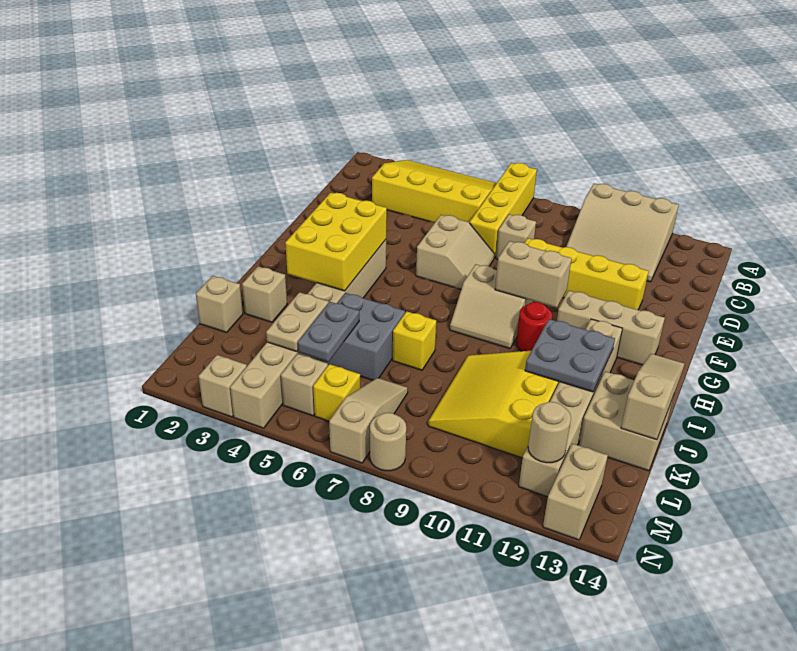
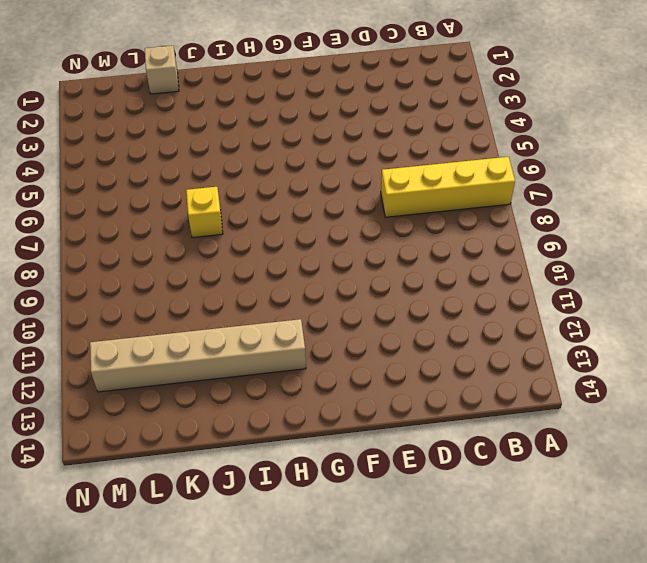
none -> yellow slope A3:C6 level 1 top C
none -> tan slope A10:C12 level 1 top A
none -> tan brick D8 level 1
none -> tan slope E6:F7 level 1 top 6

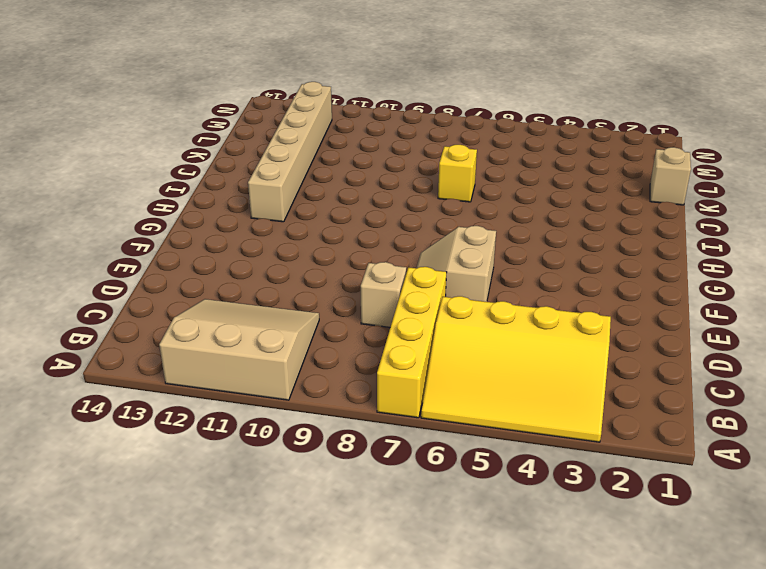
none -> yellow brick E9:E12 level 1
none -> tan brick G4:N4 level 1
none -> tan slope G8:H9 level 1 top G
none -> tan brick G11:G13 level 1

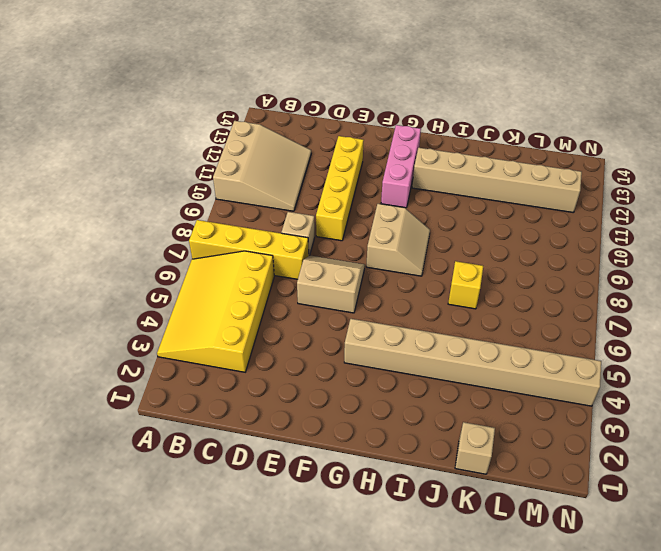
pink brick G11:G13 level 1 -> tan brick G11:G13 level 1
none -> red round brick H10 level 1
none -> tan brick J2 level 1
none -> grey brick J5:K6 level 1
none -> yellow slope J9:L11 level 1 top 11

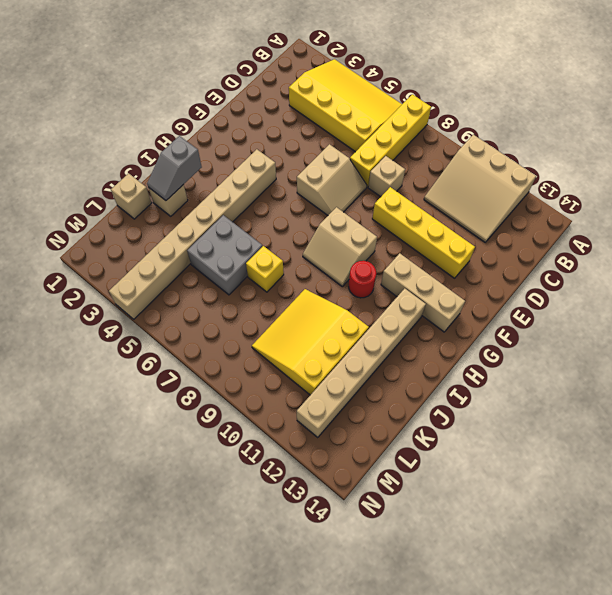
grey slope I2:J2 level 2 top I -> none
none -> tan brick J13:K14 level 1
none -> tan slope L7:N7 level 1 top N
none -> tan brick M5 level 1
none -> yellow brick M6 level 1

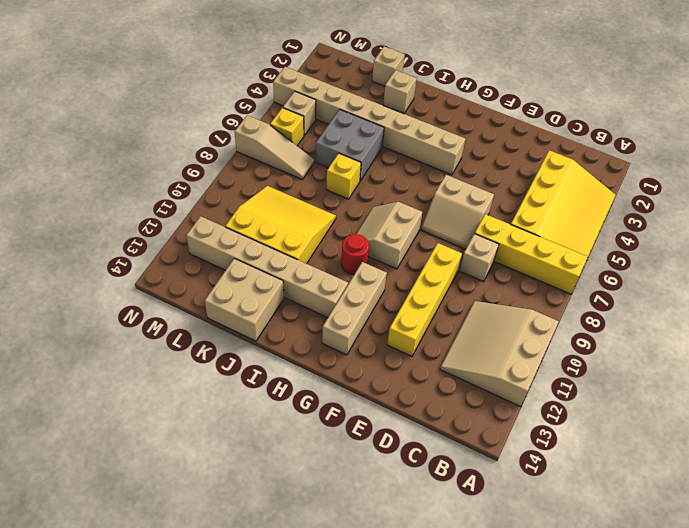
none -> tan brick M13:N13 level 1
none -> tan brick N3 level 1
none -> tan round brick N8 level 1
none -> yellow brick G3:I4 level 2

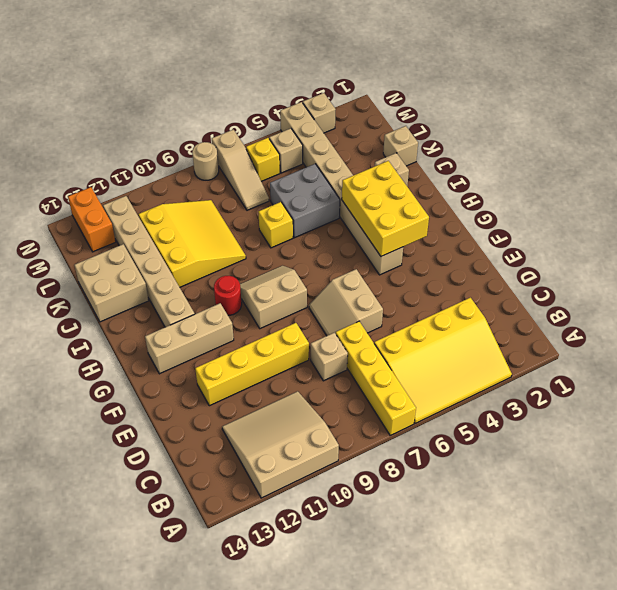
orange brick M13:N13 level 1 -> tan brick M13:N13 level 1
none -> tan brick G9:G10 level 2
none -> grey plate I11:J12 level 2
none -> tan slope I14:K14 level 2 top K
none -> tan plate K4:L4 level 2

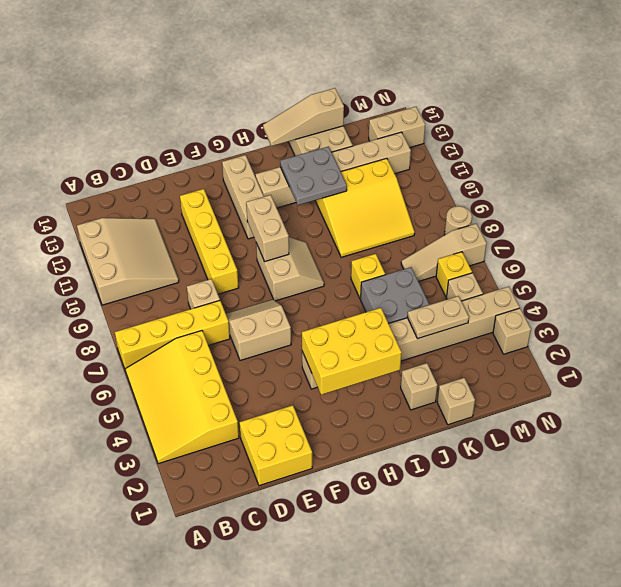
yellow brick D1:E2 level 1 -> none
none -> red round brick H10 level 1
none -> grey plate K5:L5 level 2
none -> tan round brick M12 level 2

